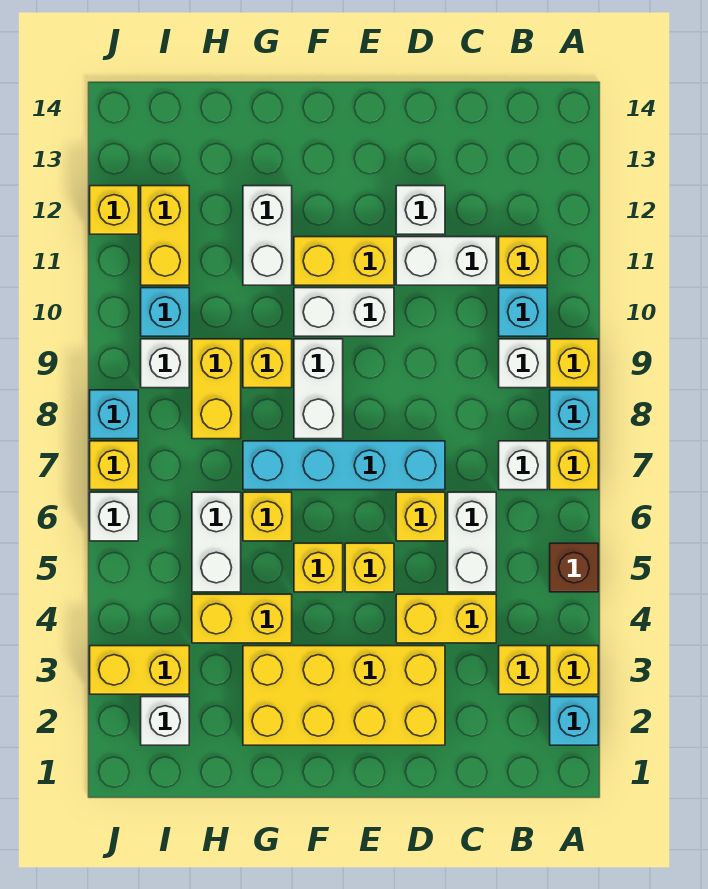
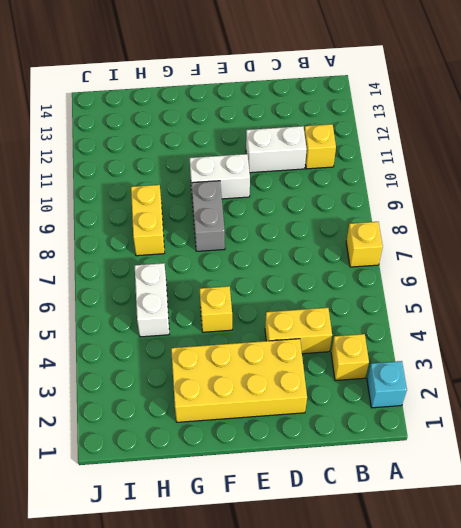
grey brick F8:F9 level 1 -> white brick F8:F9 level 1
none -> yellow brick A3 level 1
none -> brown brick A5 level 1
none -> cyan brick A8 level 1
none -> yellow brick A9 level 1

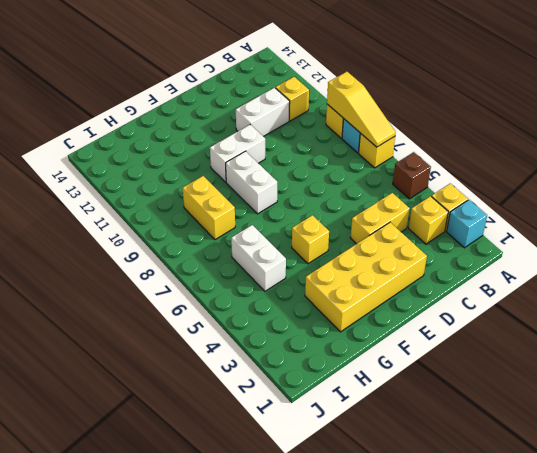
yellow slope A7:A9 level 2 top 9 -> none
none -> white brick B7 level 1
none -> white brick B9 level 1
none -> cyan brick B10 level 1
none -> white brick C5:C6 level 1

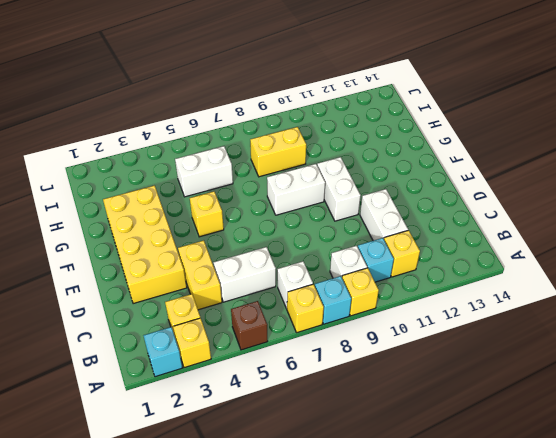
none -> yellow brick D6 level 1
none -> cyan brick D7:G7 level 1
none -> white brick D12 level 1
none -> yellow brick E5 level 1

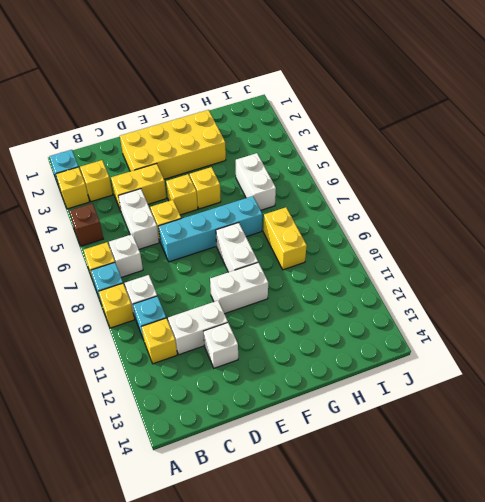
none -> yellow brick E11:F11 level 1
none -> yellow brick G4:H4 level 1
none -> yellow brick G6 level 1
none -> yellow brick G9 level 1

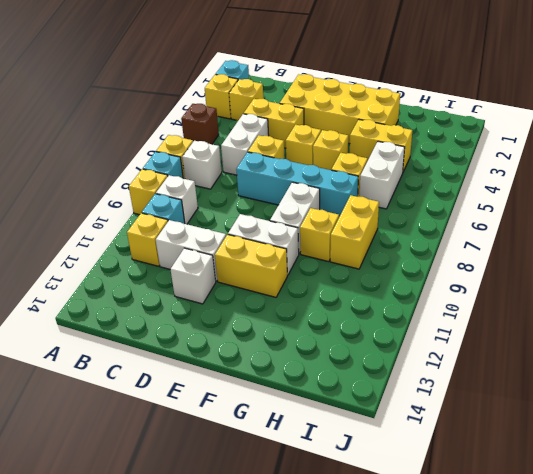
none -> white brick G11:G12 level 1
none -> white brick I2 level 1
none -> yellow brick I3:J3 level 1
none -> white brick I9 level 1

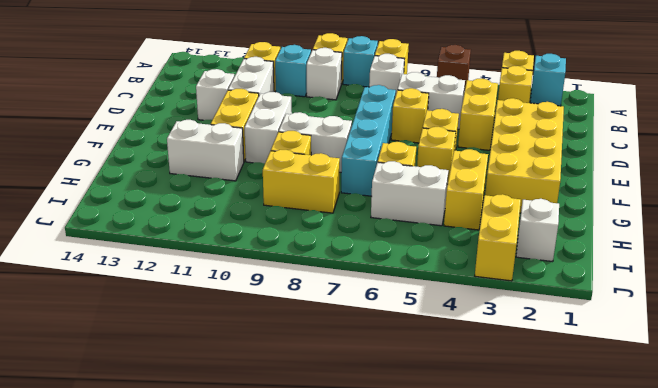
none -> white brick I9 level 1
none -> cyan brick I10 level 1
none -> yellow brick I11:I12 level 1
none -> white brick J6 level 1

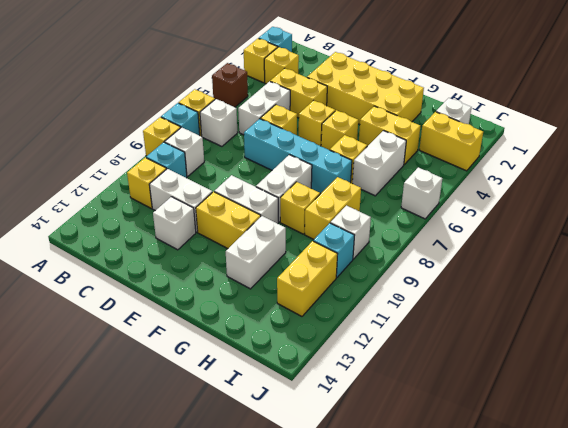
none -> yellow brick J7 level 1
none -> cyan brick J8 level 1
none -> yellow brick J12 level 1

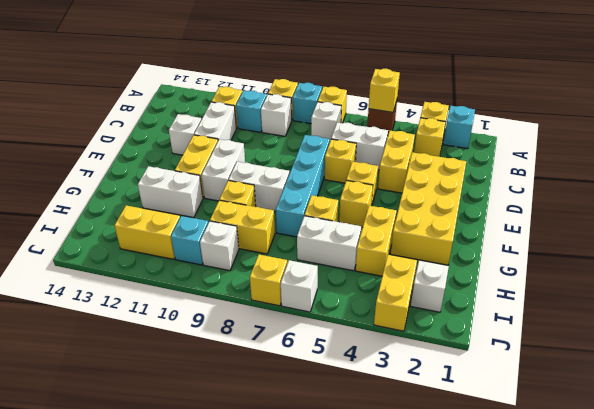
yellow brick A5 level 2 -> yellow brick J12 level 1
none -> cyan brick J8 level 1

